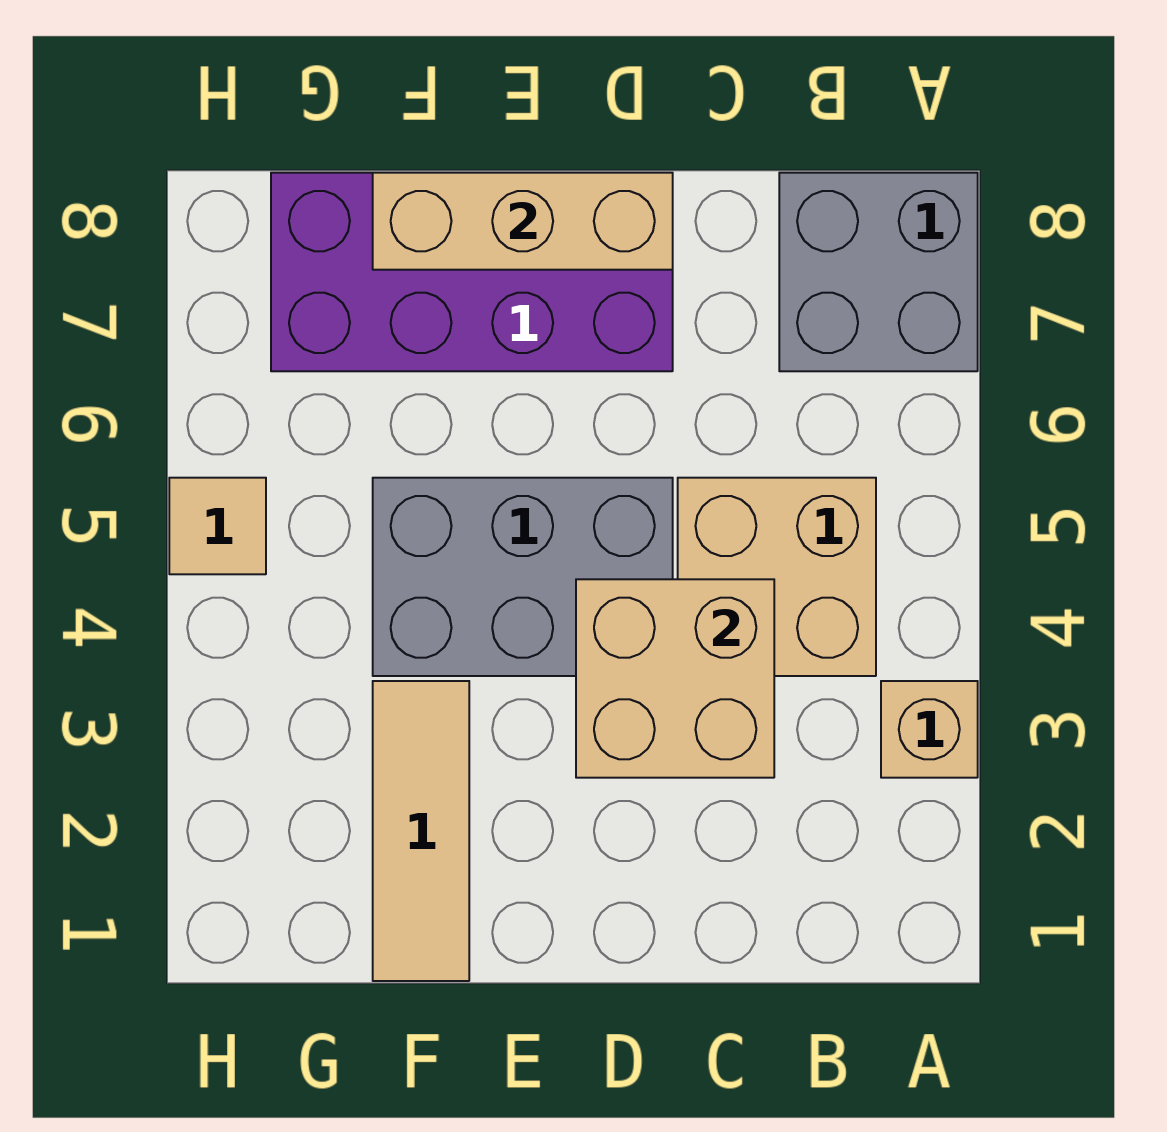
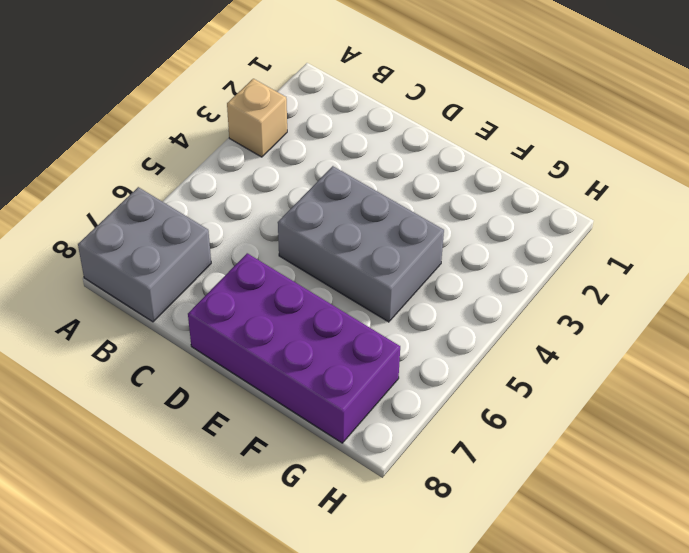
none -> tan brick B4:C5 level 1
none -> tan tile F1:F3 level 1

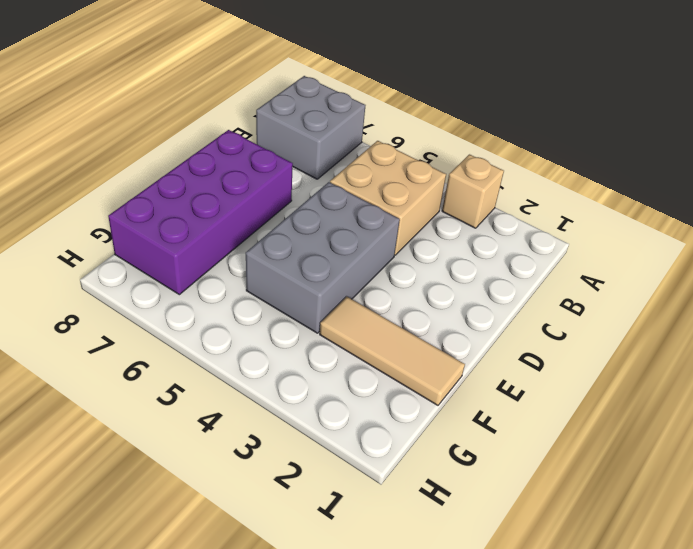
none -> tan tile H5 level 1
none -> tan brick C3:D4 level 2

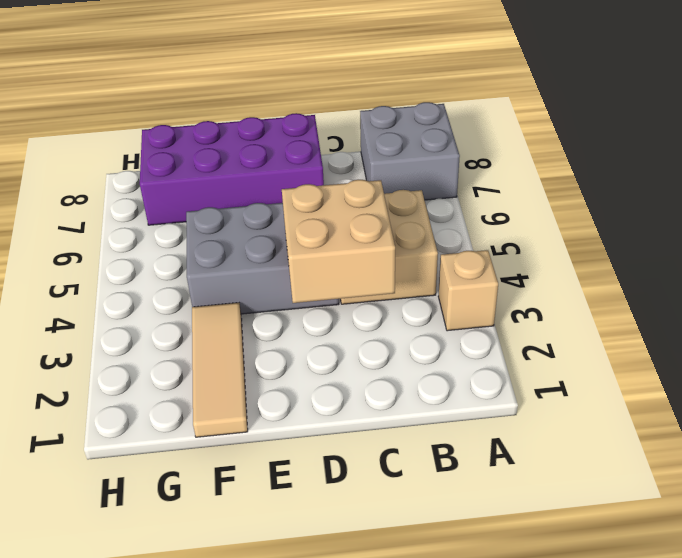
none -> tan tile H5 level 1
none -> tan brick D8:F8 level 2

